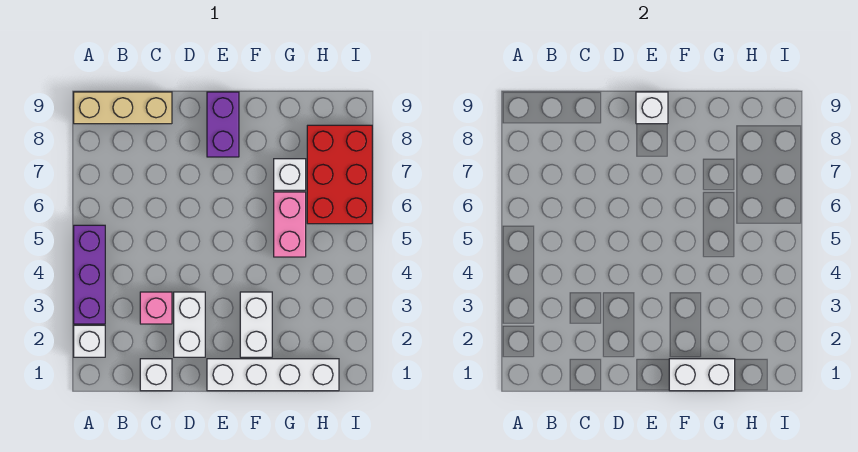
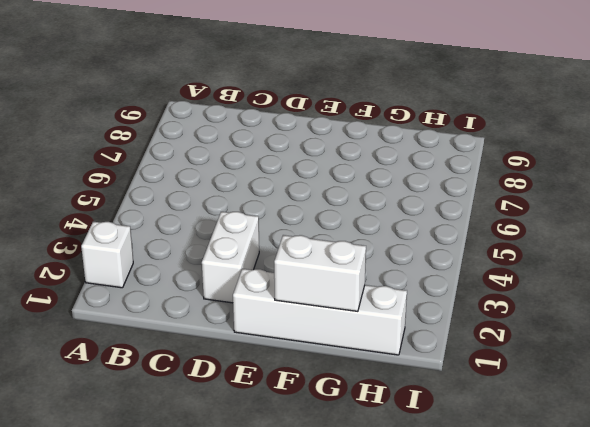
none -> purple brick A3:A5 level 1
none -> tan brick A9:C9 level 1
none -> white brick C1 level 1

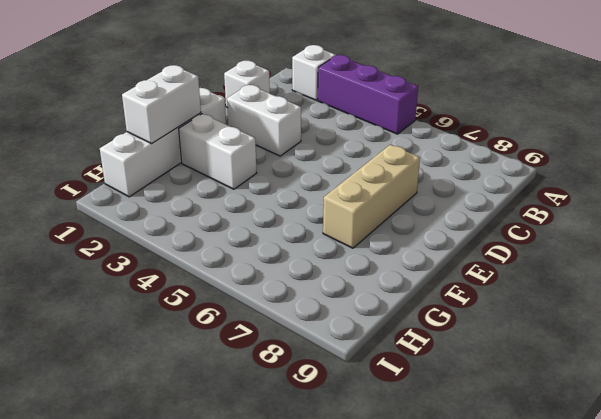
tan brick D7:F7 level 1 -> tan brick A9:C9 level 1
none -> pink brick C3 level 1
none -> purple brick E8:E9 level 1
none -> pink brick G5:G6 level 1

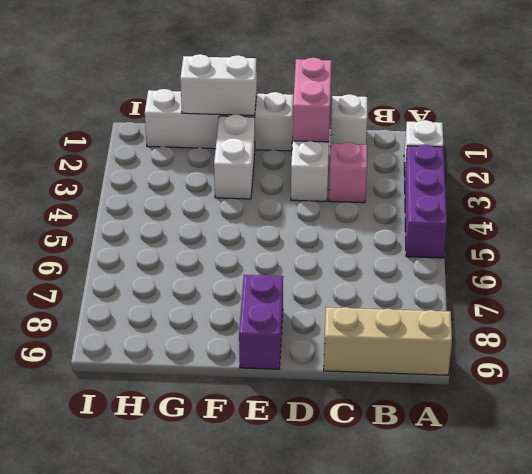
pink brick D1:D2 level 2 -> pink brick G5:G6 level 1
none -> white brick G7 level 1
none -> red brick H6:I8 level 1
none -> white brick E9 level 2

